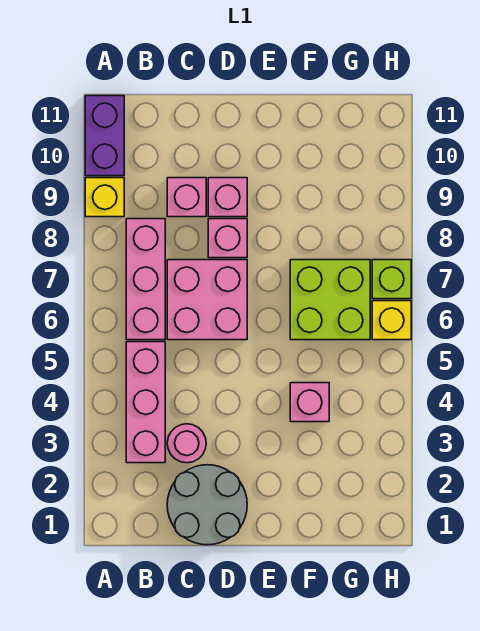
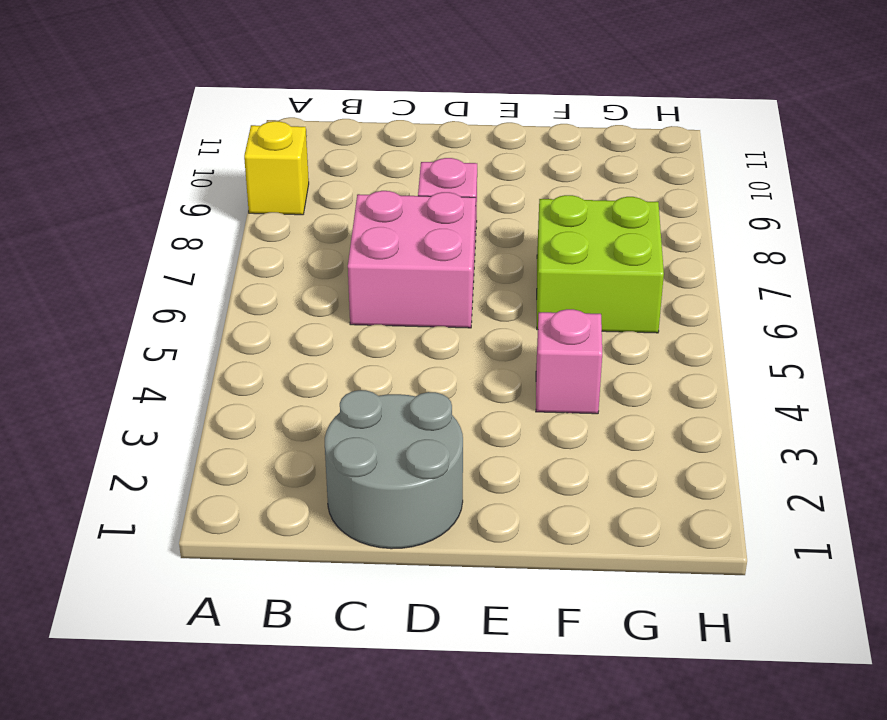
none -> purple brick A10:A11 level 1
none -> pink brick B3:B5 level 1
none -> pink brick B6:B8 level 1

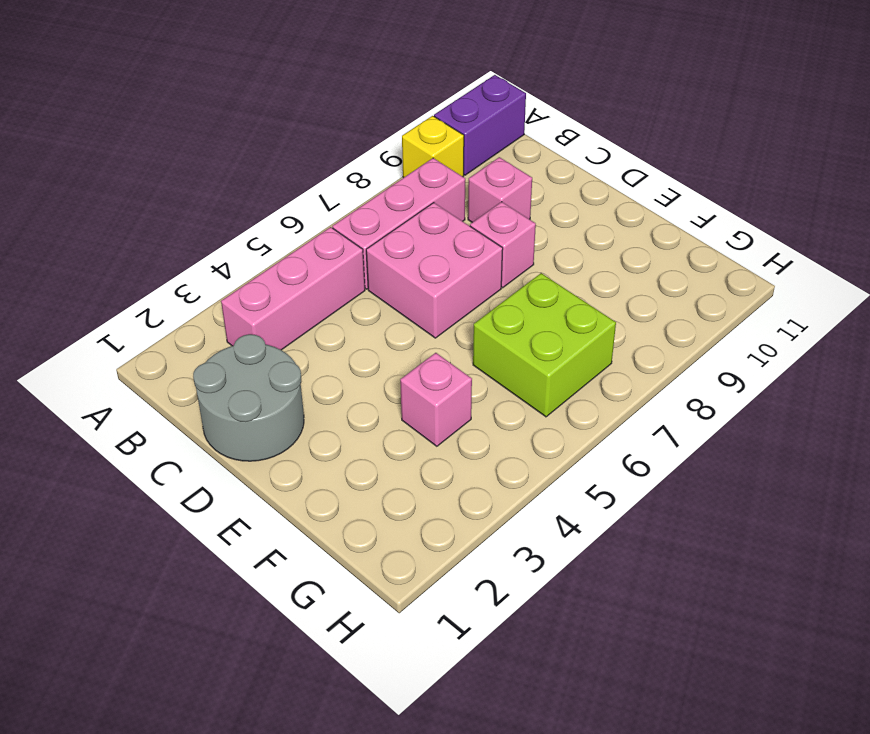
none -> pink round brick C3 level 1
none -> pink brick D9 level 1
none -> yellow brick H6 level 1

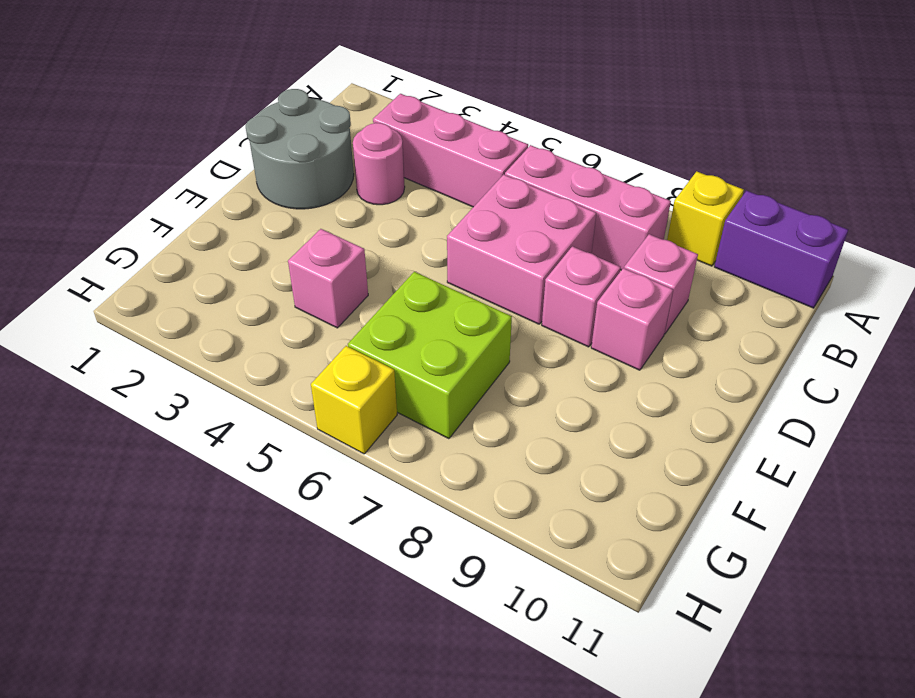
none -> lime brick H7 level 1

